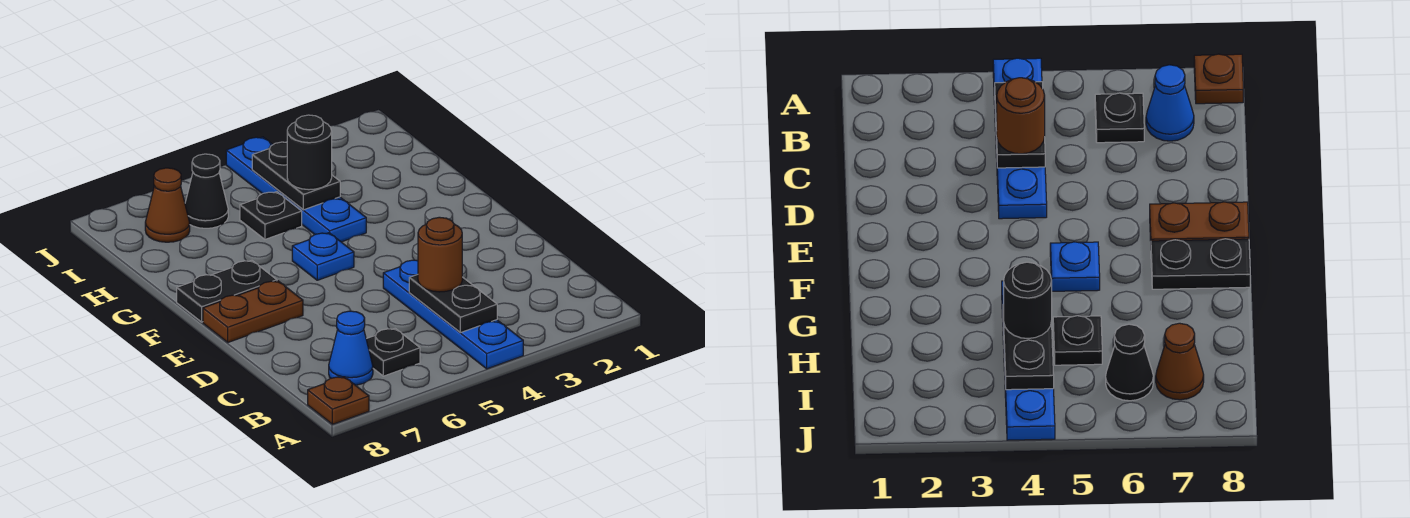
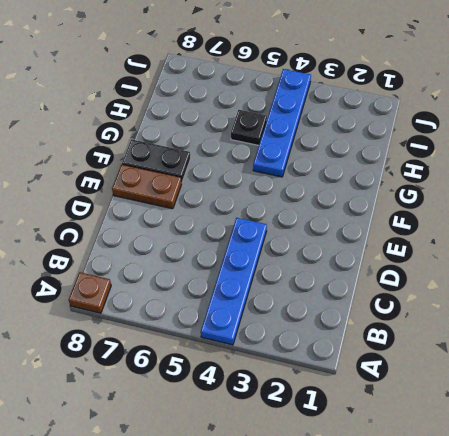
none -> black plate B6 level 1
none -> blue cone B7 level 1
none -> blue plate F5 level 1

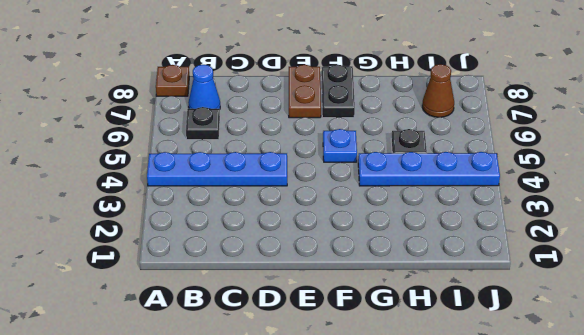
none -> black cone I6 level 1
none -> black plate B4:C4 level 2
none -> black plate H4:I4 level 2

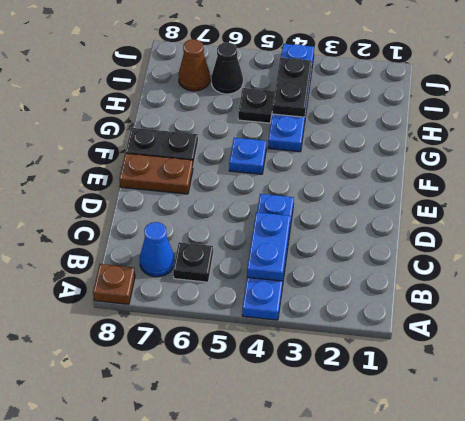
blue plate B4:C4 level 2 -> black plate B4:C4 level 2
none -> brown round brick C4 level 3
none -> black round brick H4 level 3

